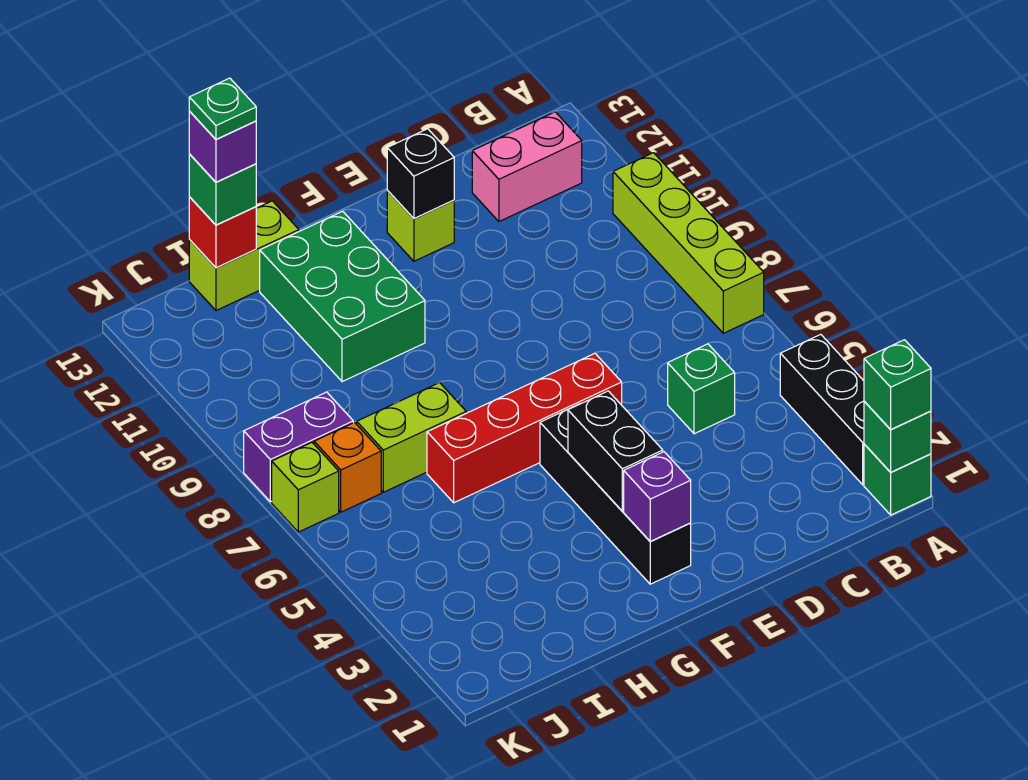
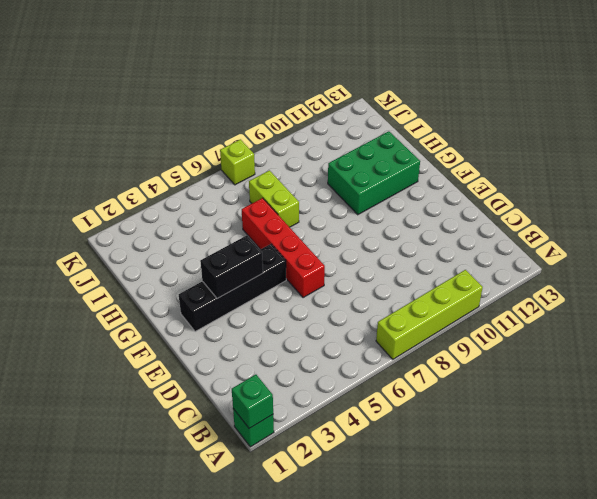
none -> black brick A2:A4 level 1
none -> pink brick B12:C12 level 1
none -> green brick C5 level 1

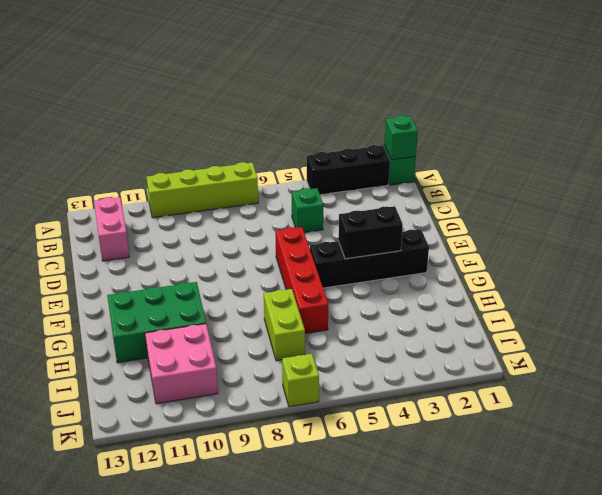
pink brick I10:J11 level 1 -> none
none -> lime brick E12 level 1
none -> lime brick H13:I13 level 1
none -> orange brick J7 level 1

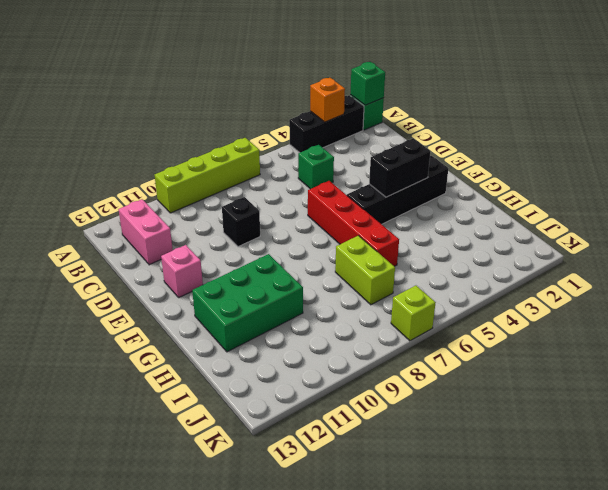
orange brick A3 level 2 -> orange brick J7 level 1
black brick D9 level 1 -> black brick E12 level 2
pink brick E12 level 1 -> lime brick E12 level 1
none -> lime brick H13:I13 level 1
none -> purple brick J8:K8 level 1
none -> purple brick F2 level 2

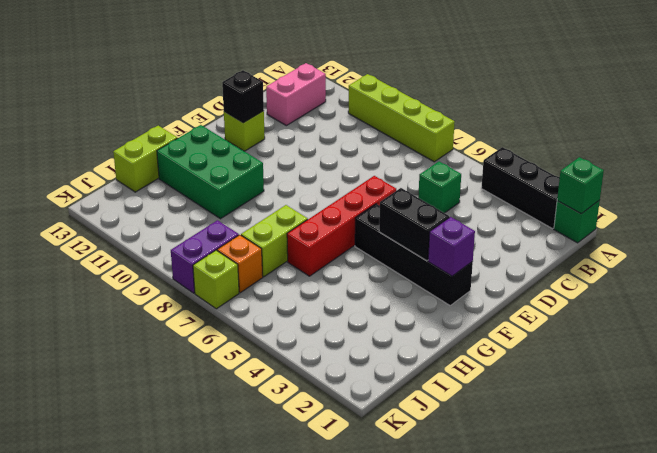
none -> red brick I13 level 2
none -> green brick A1 level 3
none -> green brick I13 level 3

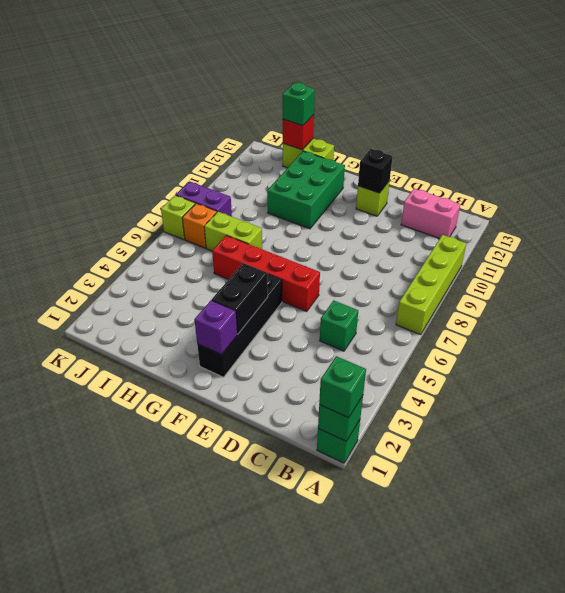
none -> black brick A2:A4 level 1
none -> purple brick I13 level 4
none -> green plate I13 level 5

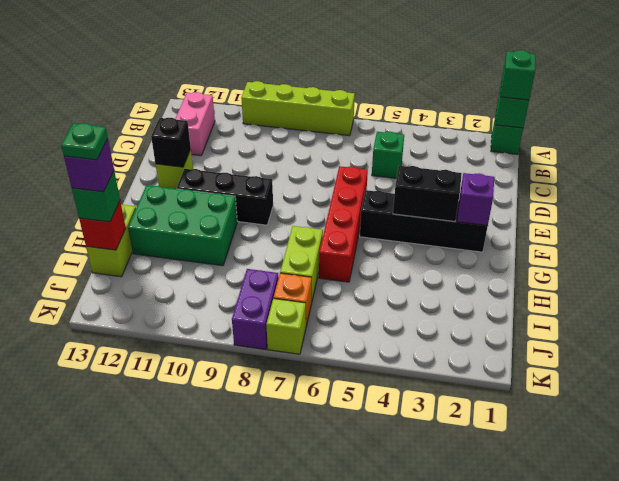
black brick F9:F11 level 1 -> black brick A2:A4 level 1

